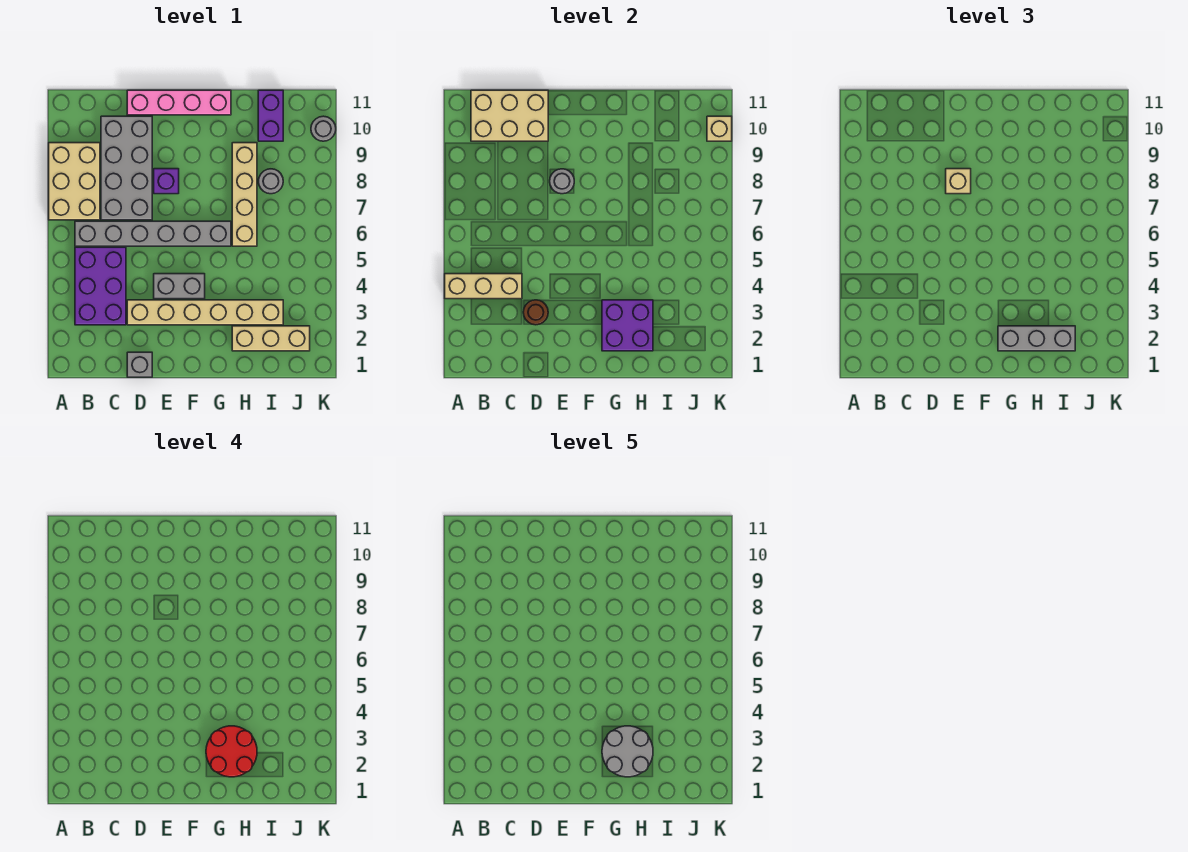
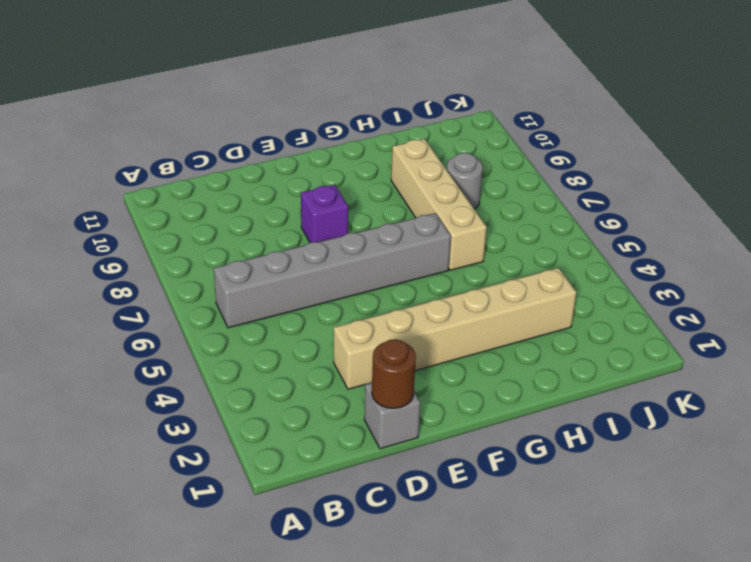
brown round brick D1 level 2 -> brown round brick D3 level 2
none -> tan brick A7:B9 level 1
none -> purple brick B3:C5 level 1
none -> grey brick C7:D10 level 1

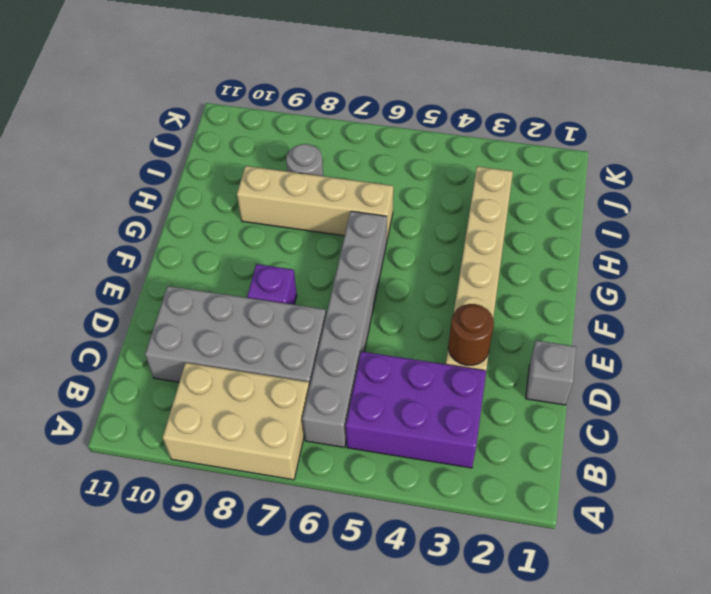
none -> pink brick D11:G11 level 1
none -> grey brick E4:F4 level 1
none -> tan brick H2:J2 level 1

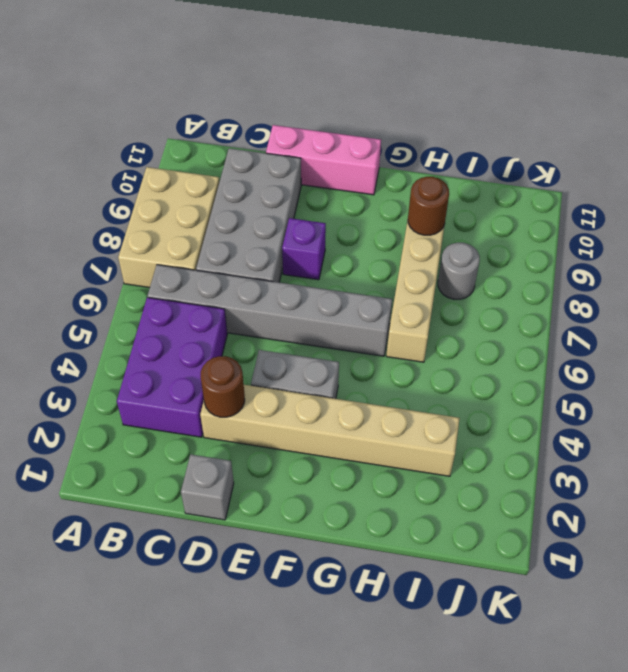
pink brick D11:F11 level 1 -> pink brick D11:G11 level 1
brown round brick H9 level 2 -> none
none -> tan brick H2:J2 level 1
none -> purple brick I10:I11 level 1
none -> grey round brick K10 level 1

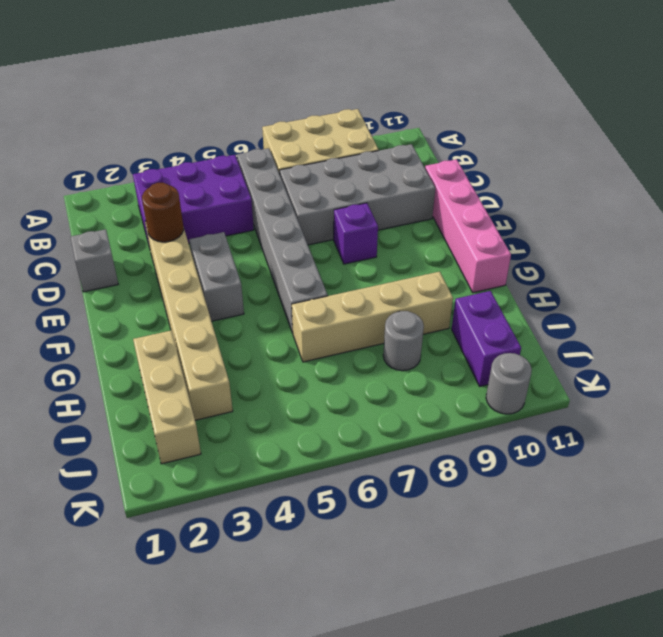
purple brick I10:J10 level 1 -> purple brick I10:I11 level 1
none -> tan brick A4:C4 level 2
none -> tan brick B10:D11 level 2
none -> grey round brick E8 level 2

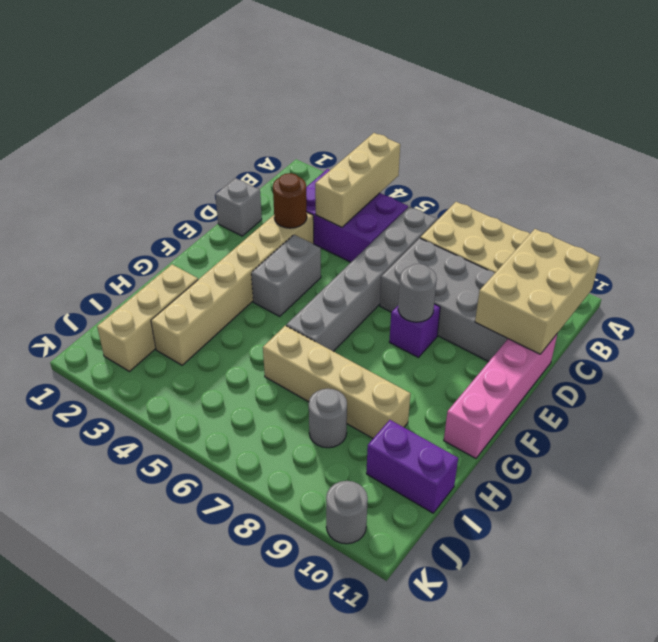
none -> purple brick G2:H3 level 2
none -> tan brick K10 level 2
none -> tan brick E8 level 3

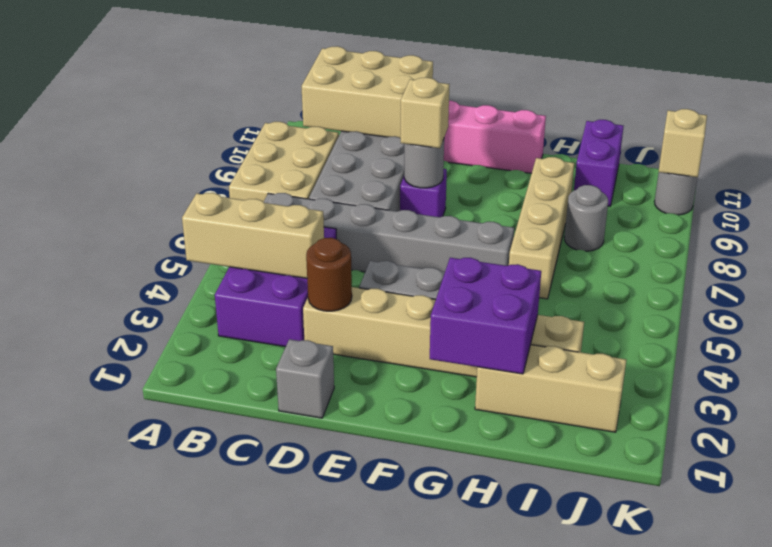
none -> grey brick G2:I2 level 3
none -> red round brick G2:H3 level 4
none -> grey round brick G2:H3 level 5

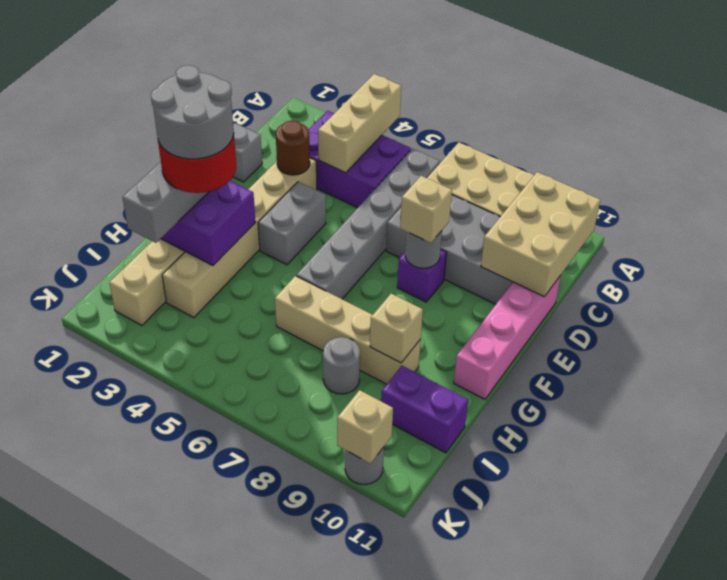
tan brick H9 level 2 -> none

